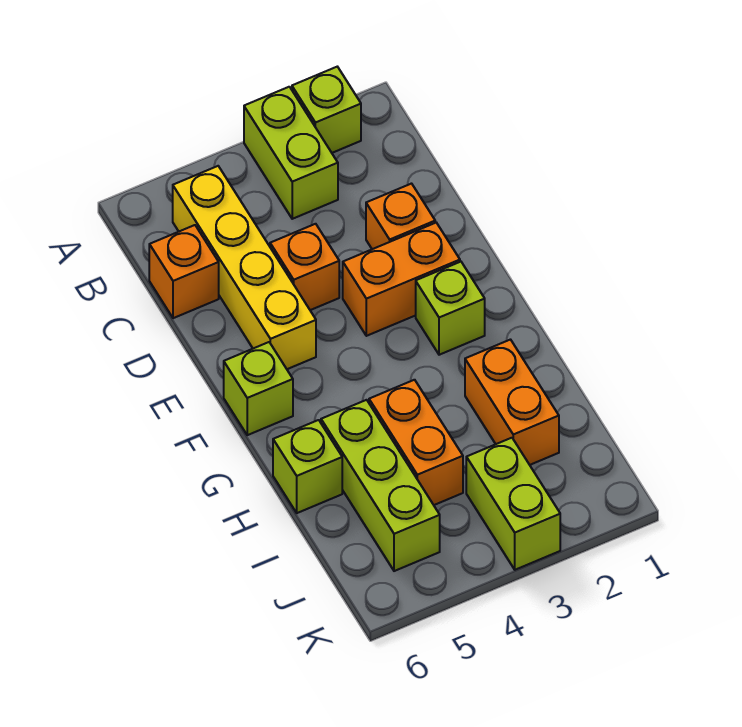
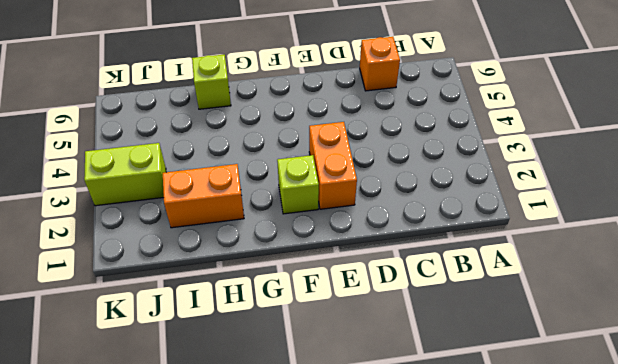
none -> lime brick A2 level 1
none -> lime brick A3:B3 level 1
none -> yellow brick B5:E5 level 1

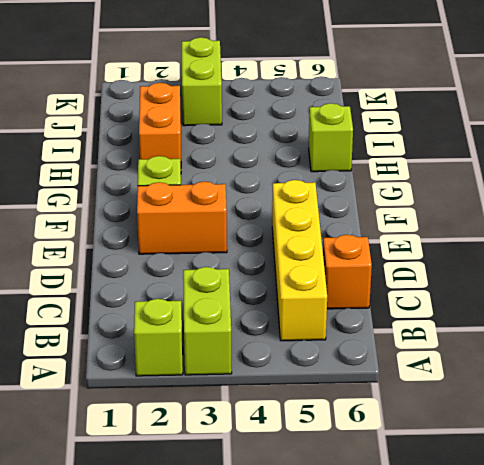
none -> orange brick D2 level 1
none -> orange brick D4 level 1
none -> lime brick F6 level 1

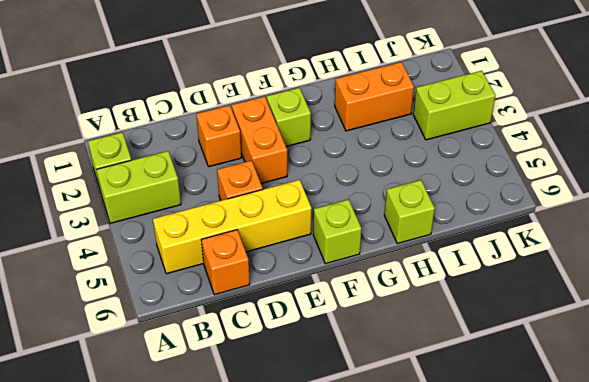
none -> orange brick H4:I4 level 1
none -> lime brick H5:J5 level 1

